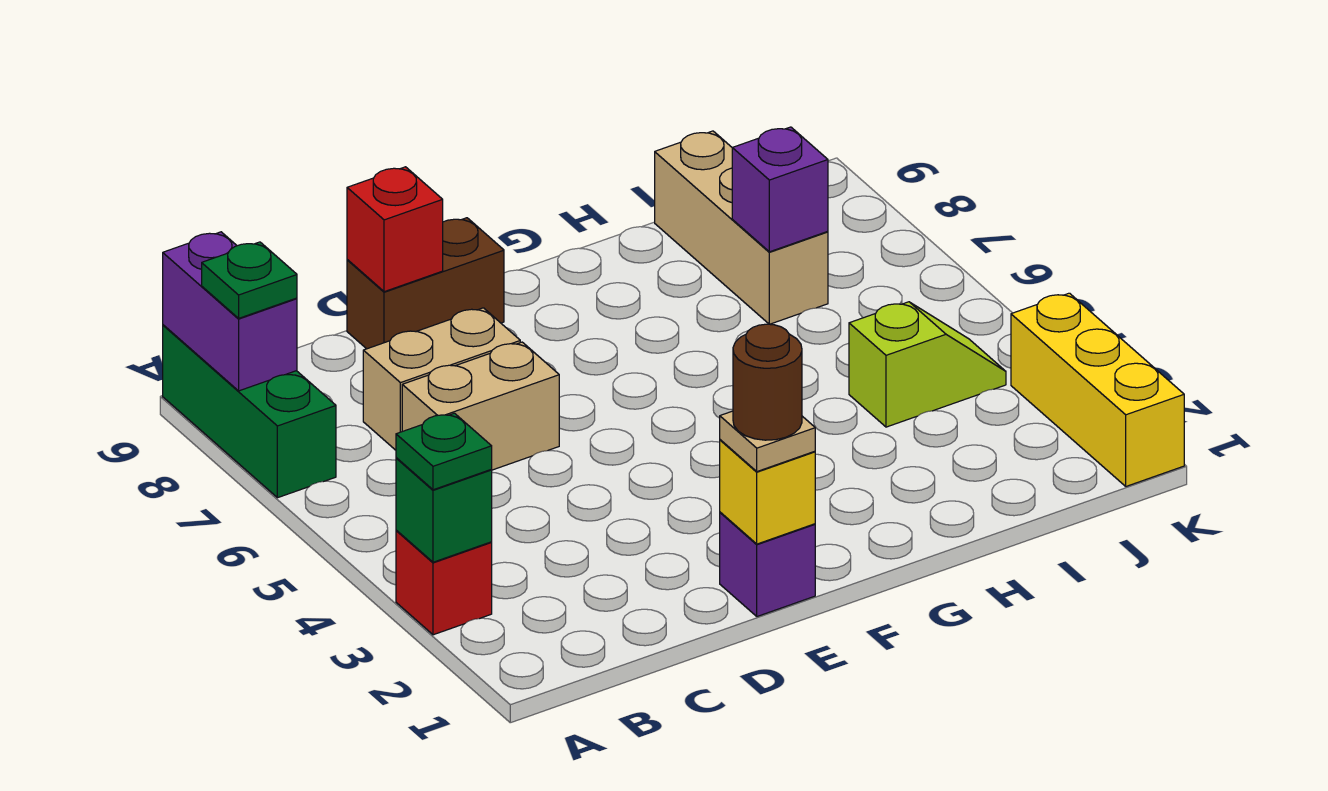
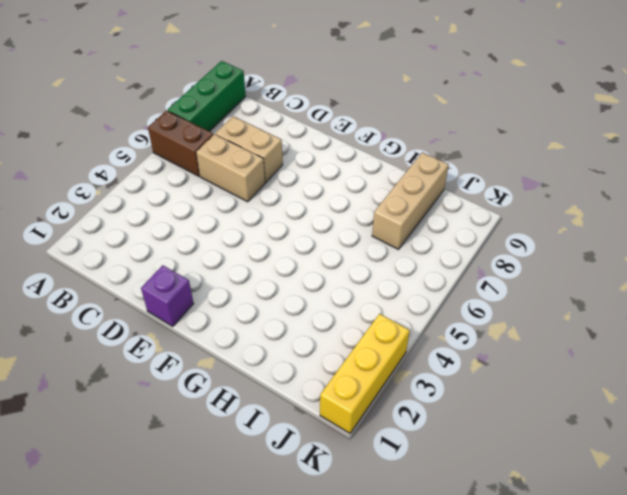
brown brick A6:B6 level 1 -> brown brick D9:E9 level 1
none -> red brick A3 level 1
none -> lime slope I4:J4 level 1 top I
none -> green brick A3 level 2

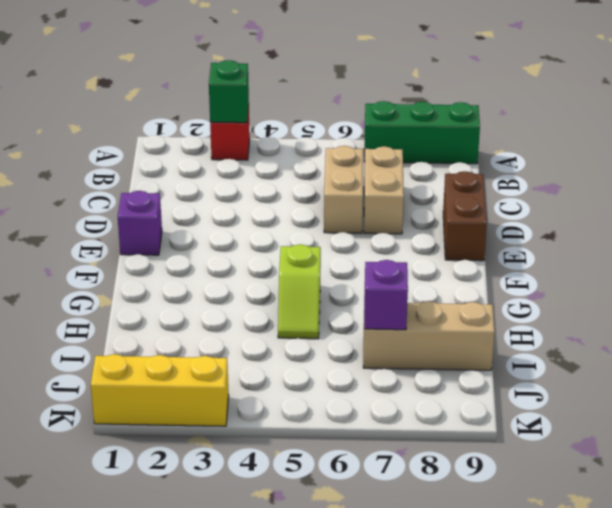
lime slope G5:H5 level 1 top G -> lime slope I4:J4 level 1 top I
none -> purple brick A8:A9 level 2
none -> red brick D9 level 2
none -> yellow brick E1 level 2

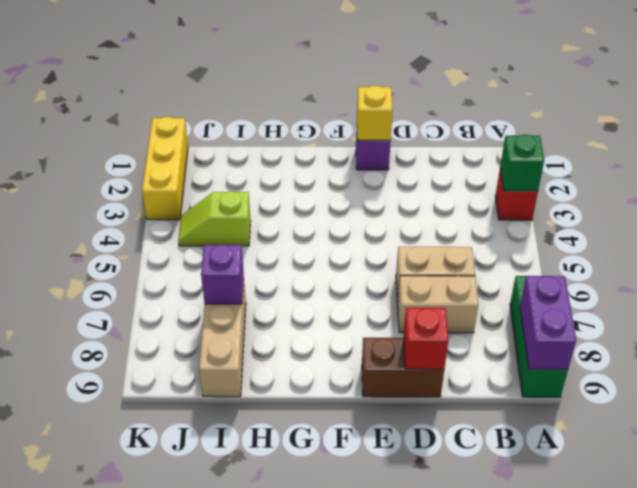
none -> green plate A3 level 3
none -> green plate A8 level 3
none -> tan plate E1 level 3

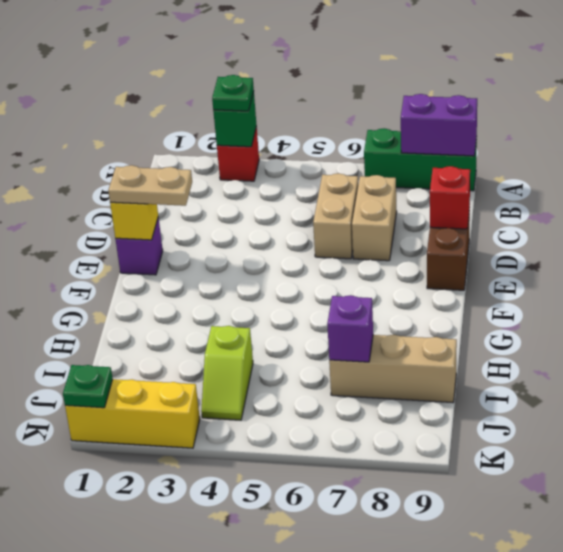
tan plate E1:E2 level 3 -> tan plate E1 level 3
green plate K1 level 2 -> green plate A8 level 3
none -> brown round brick E1 level 4

